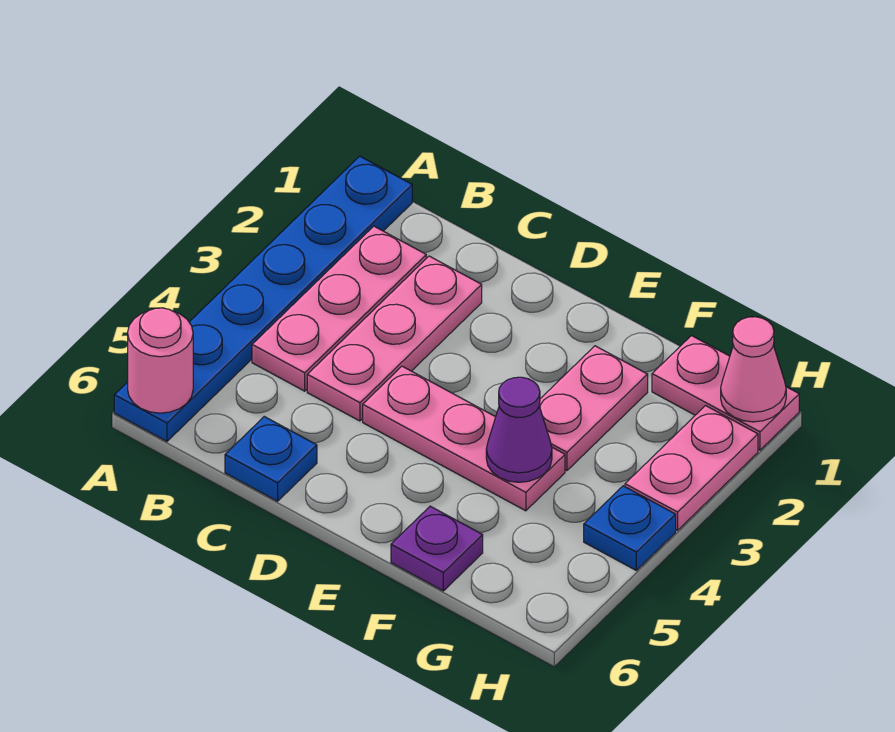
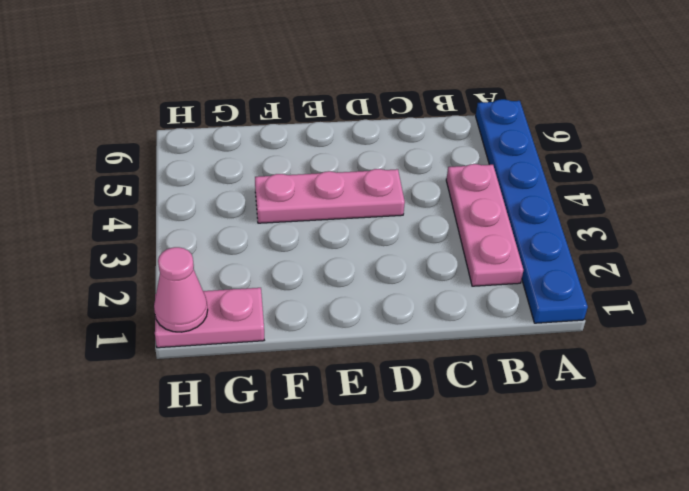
none -> pink plate C2:C4 level 1
none -> blue plate C6 level 1
none -> pink plate F2:F3 level 1

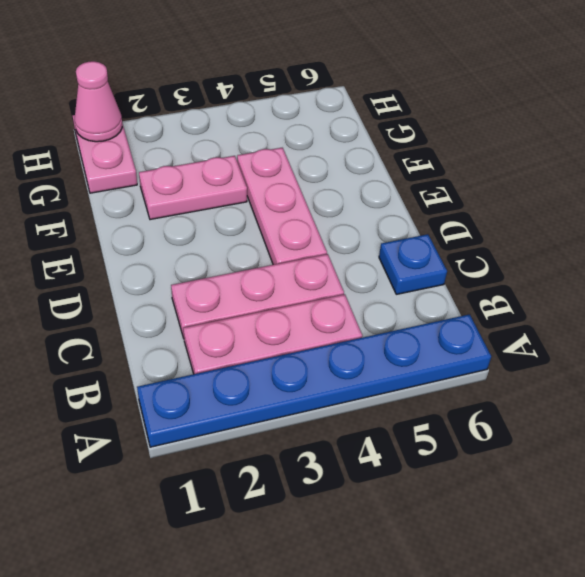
none -> purple plate F6 level 1
none -> pink plate H2:H3 level 1
none -> blue plate H4 level 1

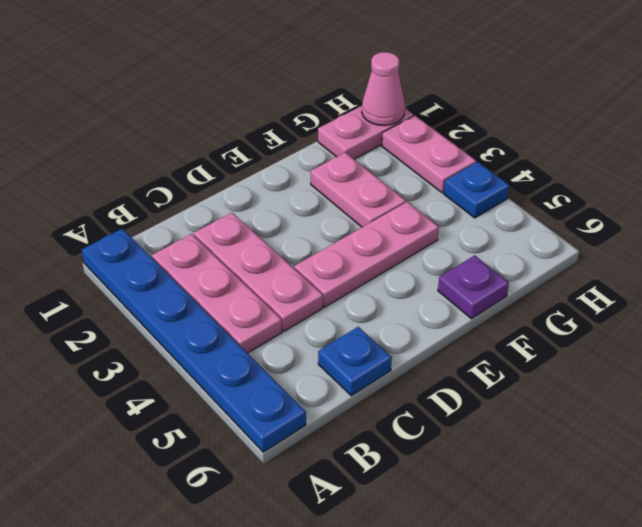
none -> pink round brick A6 level 2
none -> purple cone F4 level 2

